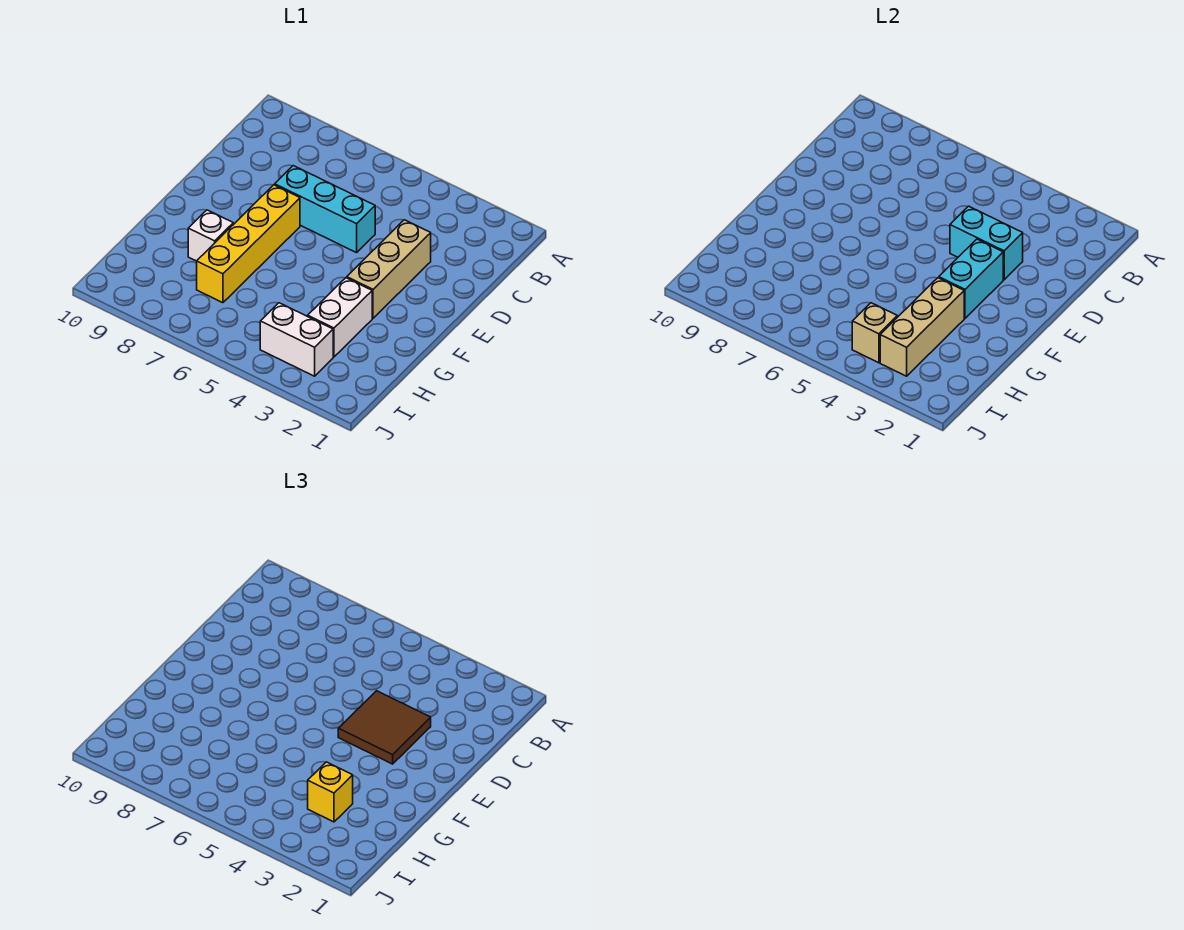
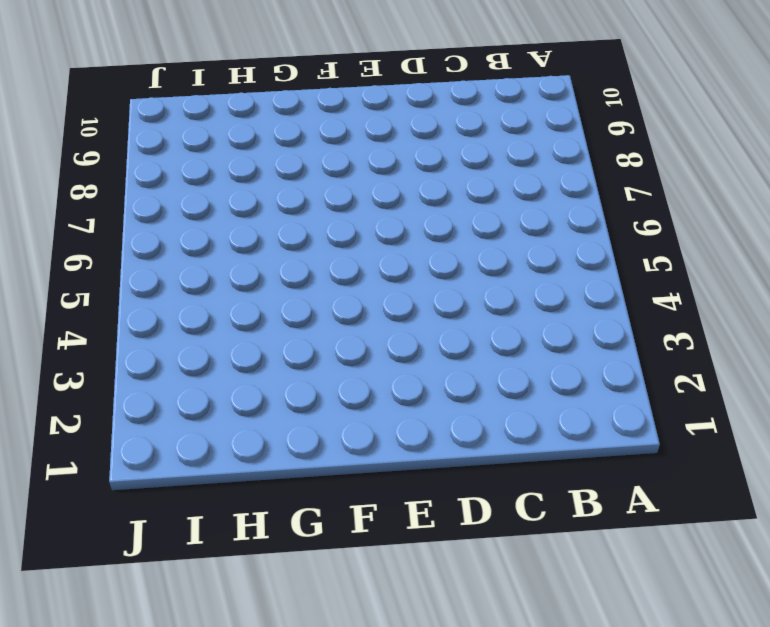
none -> tan brick D3:F3 level 1
none -> cyan brick D5:D7 level 1
none -> yellow brick E7:H7 level 1

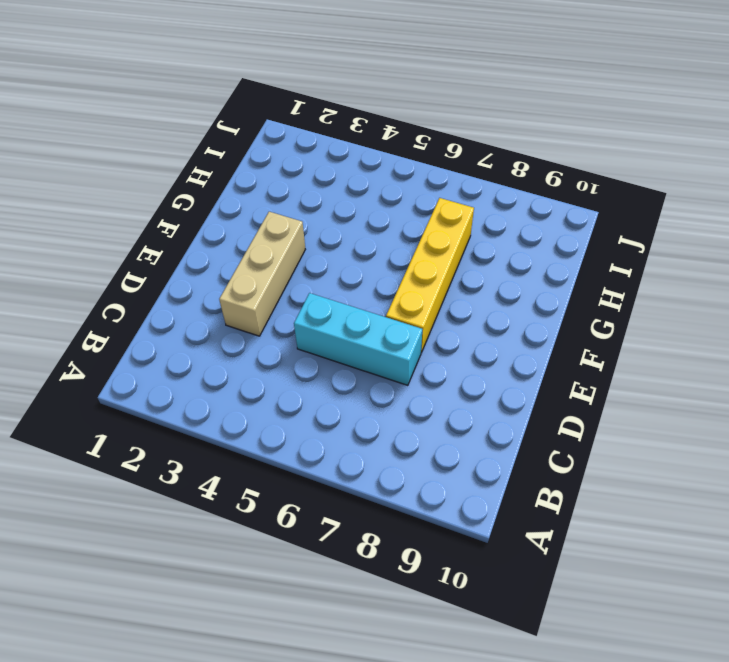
none -> white brick G3:H3 level 1
none -> white brick G8 level 1
none -> white brick I3:I4 level 1

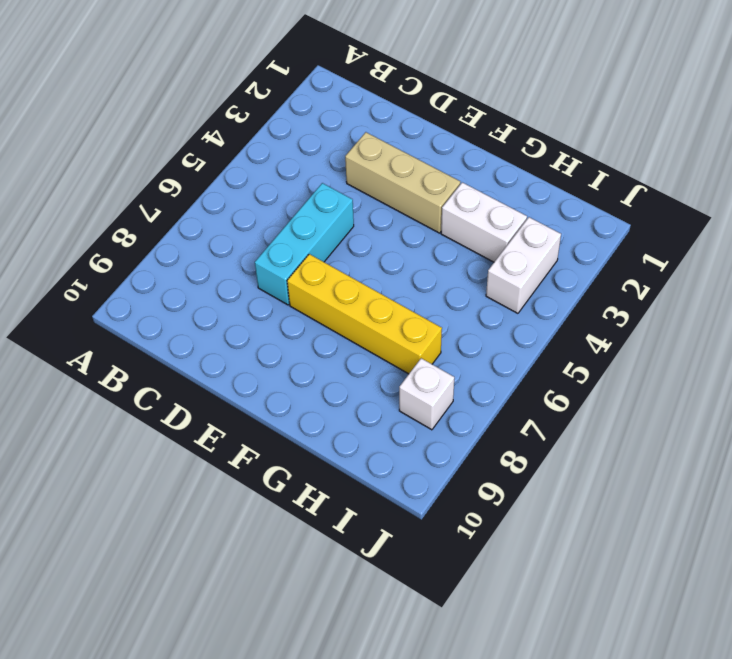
white brick I8 level 1 -> white brick G8 level 1
none -> cyan brick D3:D4 level 2
none -> cyan brick E3:F3 level 2
none -> tan brick G3:I3 level 2

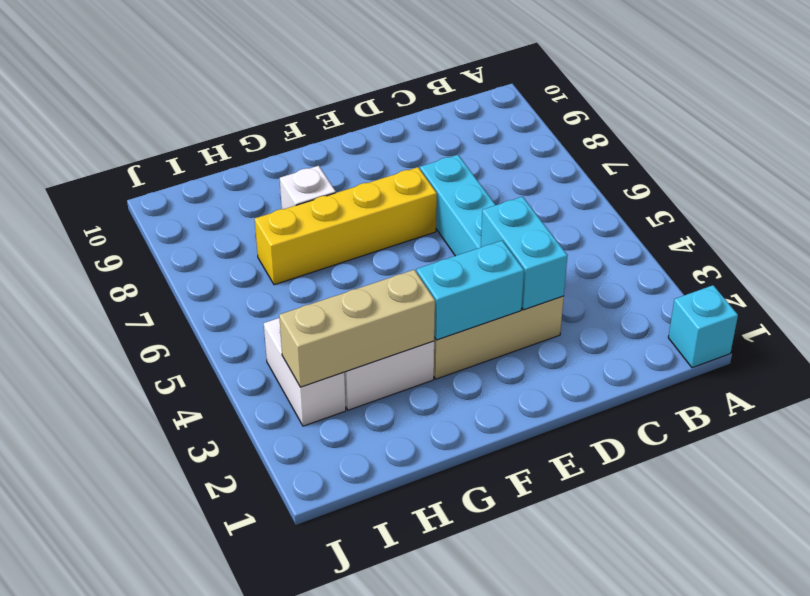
cyan brick A1 level 1 -> none
none -> tan brick I4 level 2
none -> brown tile D3:E4 level 3
none -> yellow brick H3 level 3

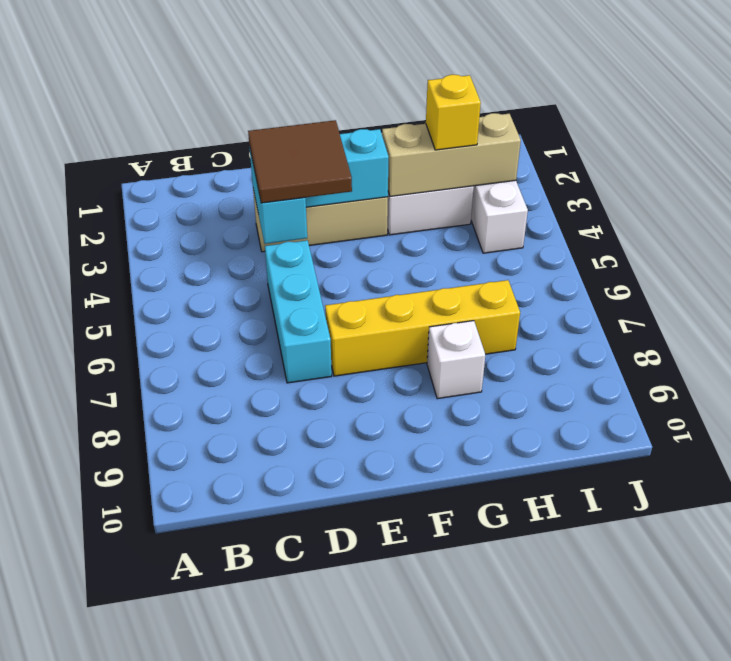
none -> tan brick I4 level 2

